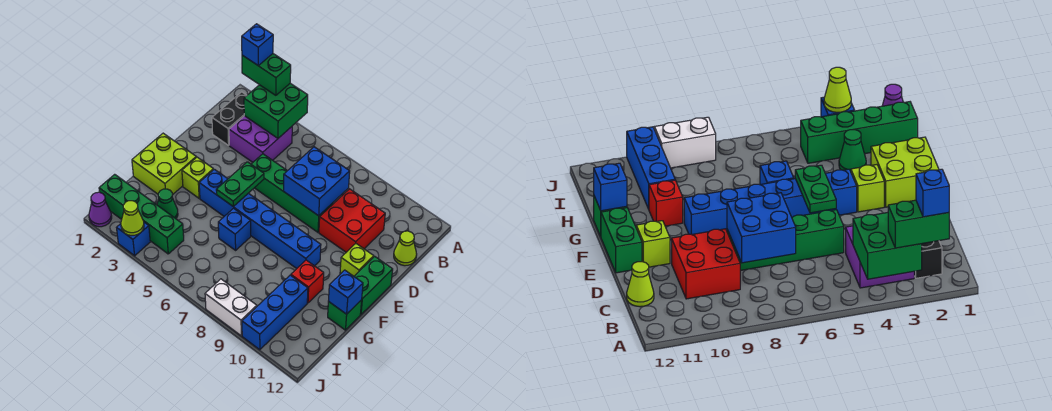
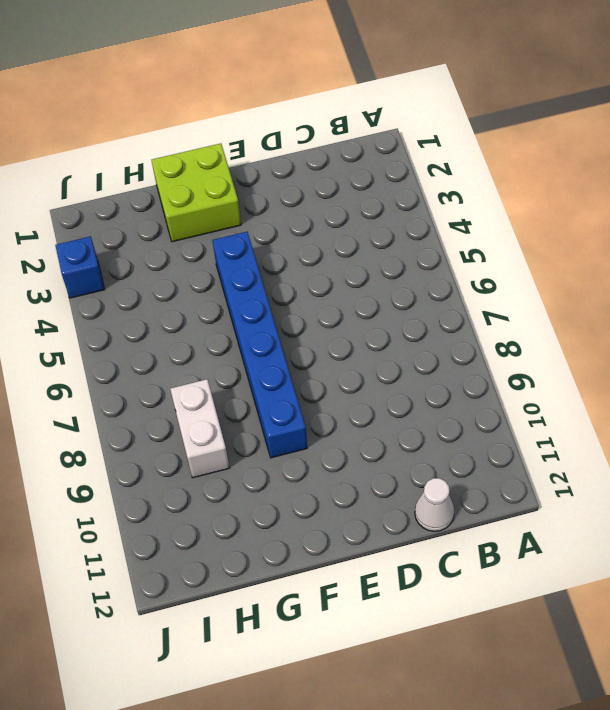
white cone C12 level 1 -> lime cone C12 level 1
white brick H8:H9 level 1 -> white brick J8:J9 level 1
none -> black brick B2:C2 level 1
none -> purple brick B3:C4 level 1
none -> red brick C9:D10 level 1

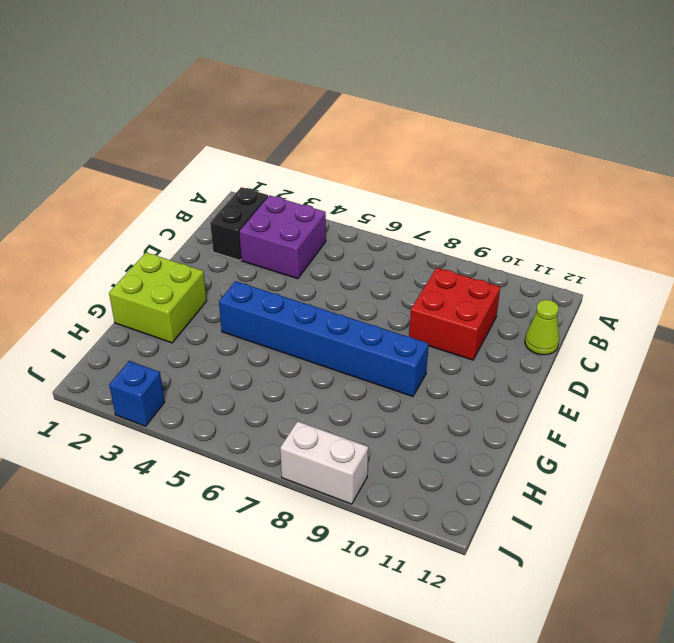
none -> green brick D5:D8 level 1
none -> lime brick E11 level 1
none -> green brick E12:F12 level 1

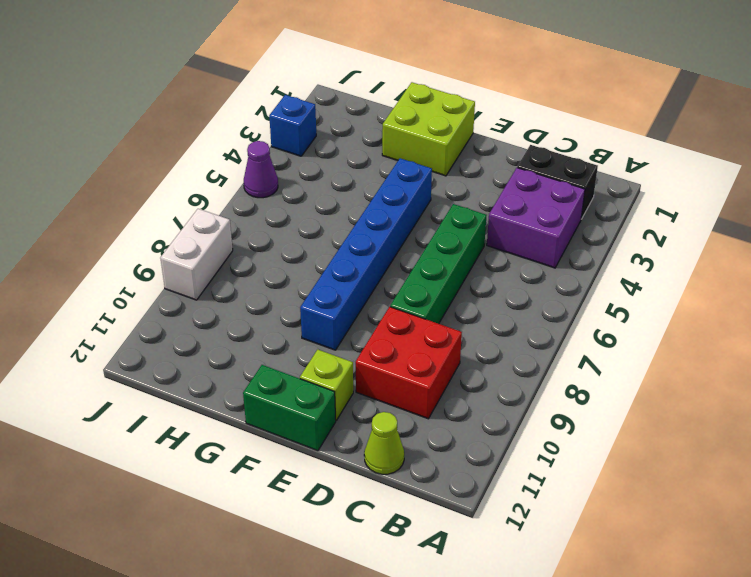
purple cone J5 level 1 -> purple cone J1 level 1
none -> lime brick F3 level 1
none -> blue brick G6 level 1
none -> red brick G10 level 1

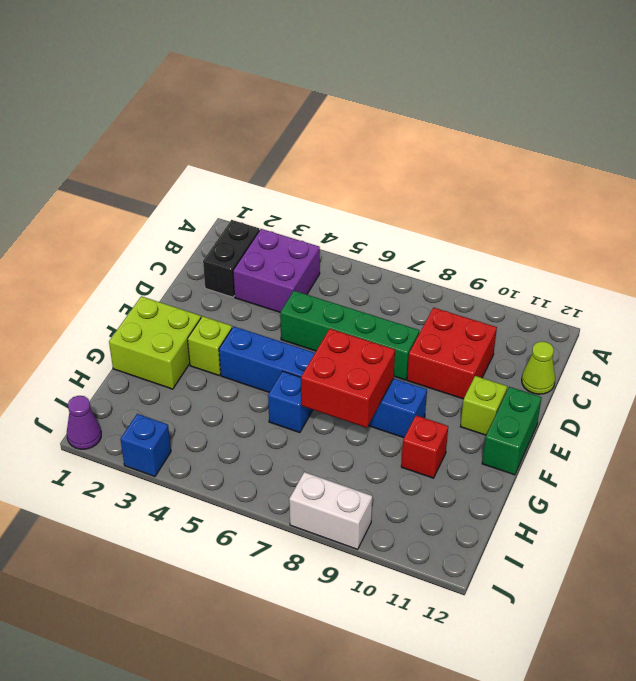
red brick F7:G8 level 2 -> none
none -> green brick G12 level 1
none -> green cone H3 level 1
none -> blue brick H10:J10 level 1

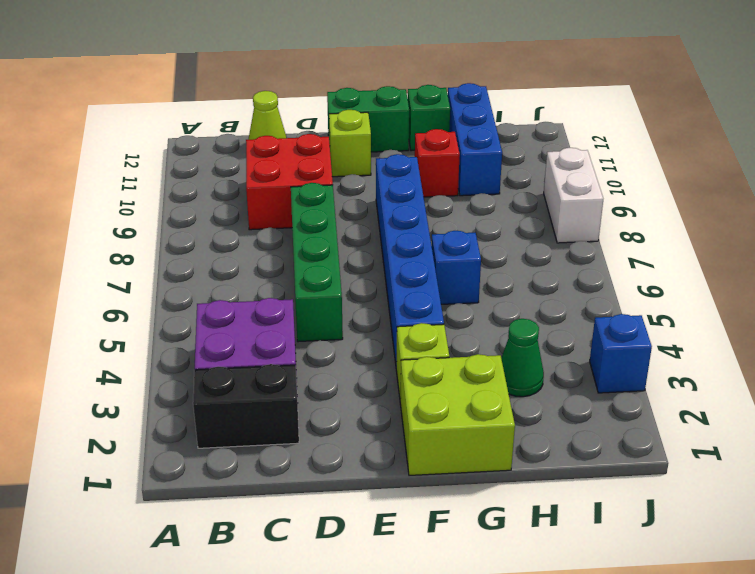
blue brick H10:H12 level 1 -> blue brick H10:J10 level 1
none -> green brick I1:I4 level 1
none -> purple cone J1 level 1
none -> green brick A3:B4 level 2

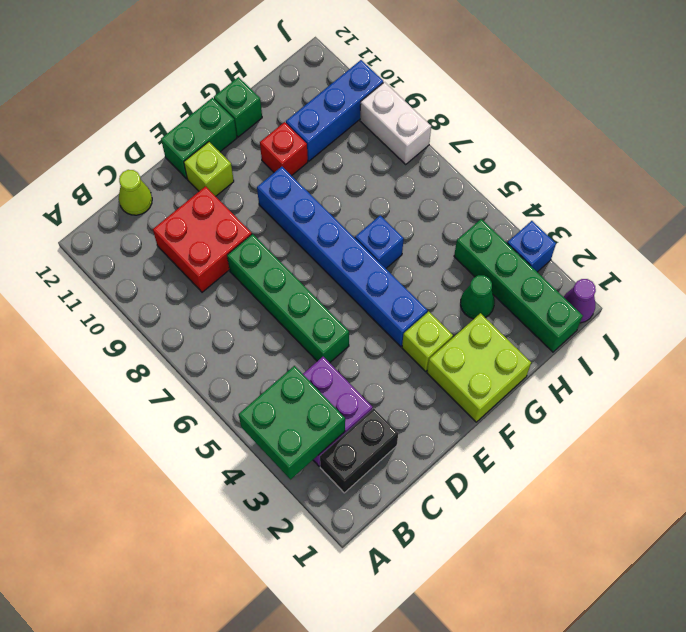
none -> blue brick C7:D8 level 2
none -> green plate E5:F5 level 2
none -> blue brick G12 level 2

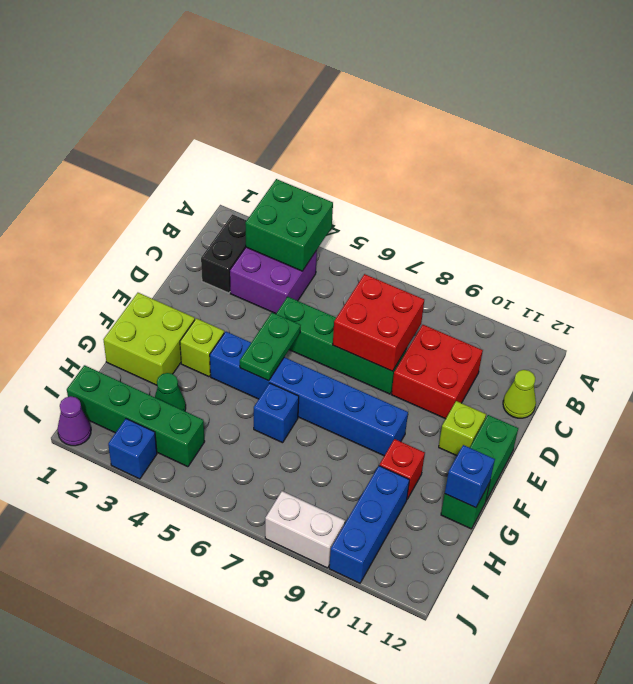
red brick C7:D8 level 2 -> blue brick C7:D8 level 2
none -> lime cone J3 level 2
none -> green brick A2:A3 level 3
none -> blue brick A2 level 4

